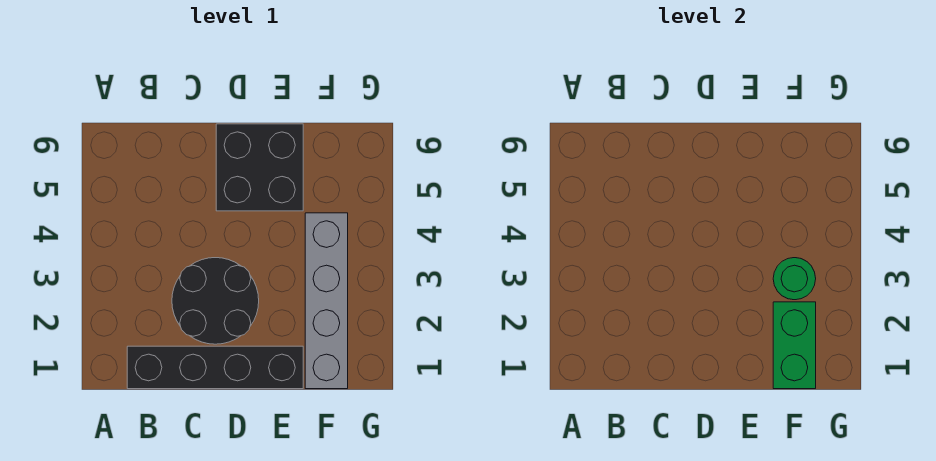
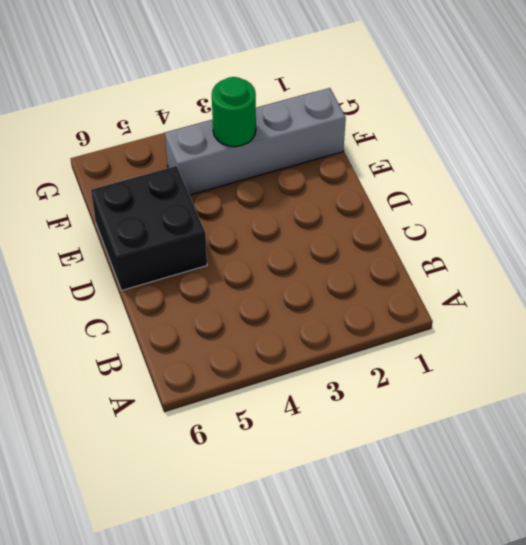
none -> black brick B1:E1 level 1
none -> black round brick C2:D3 level 1

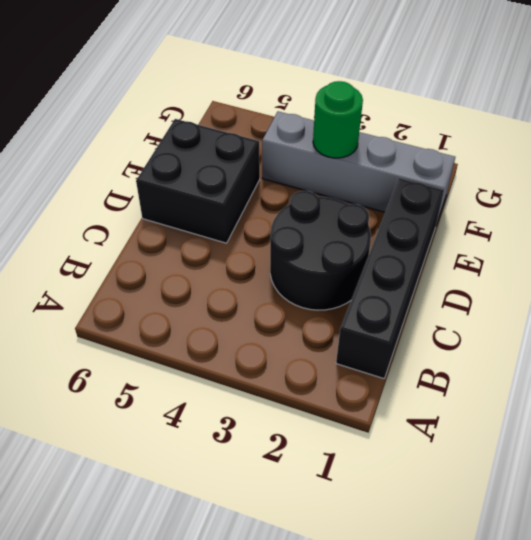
none -> green brick F1:F2 level 2

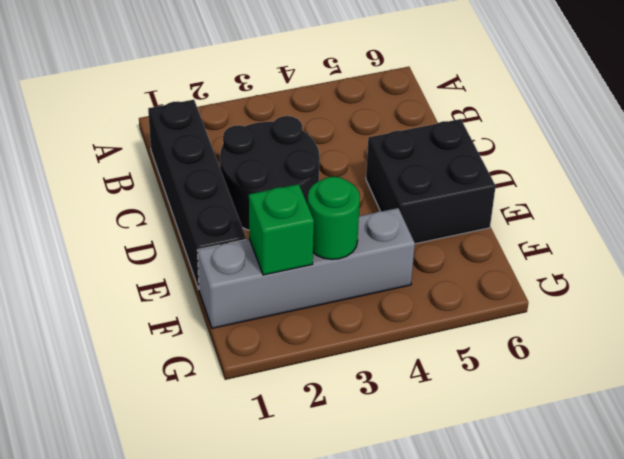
green brick F2 level 2 -> green brick F1:F2 level 2

